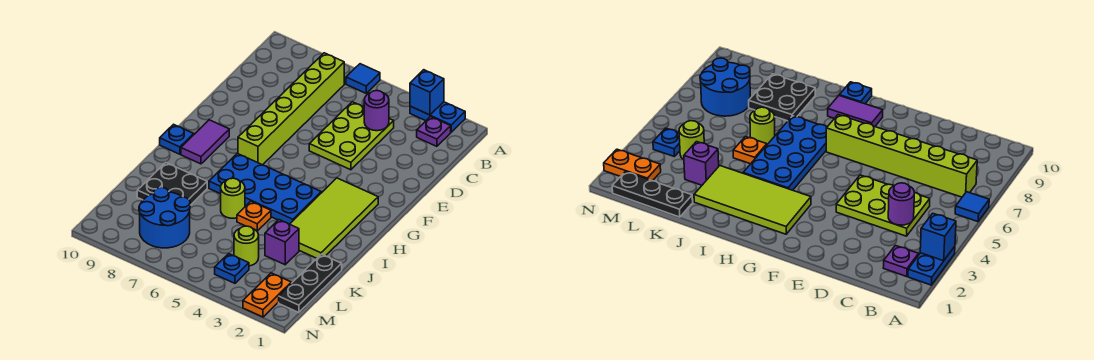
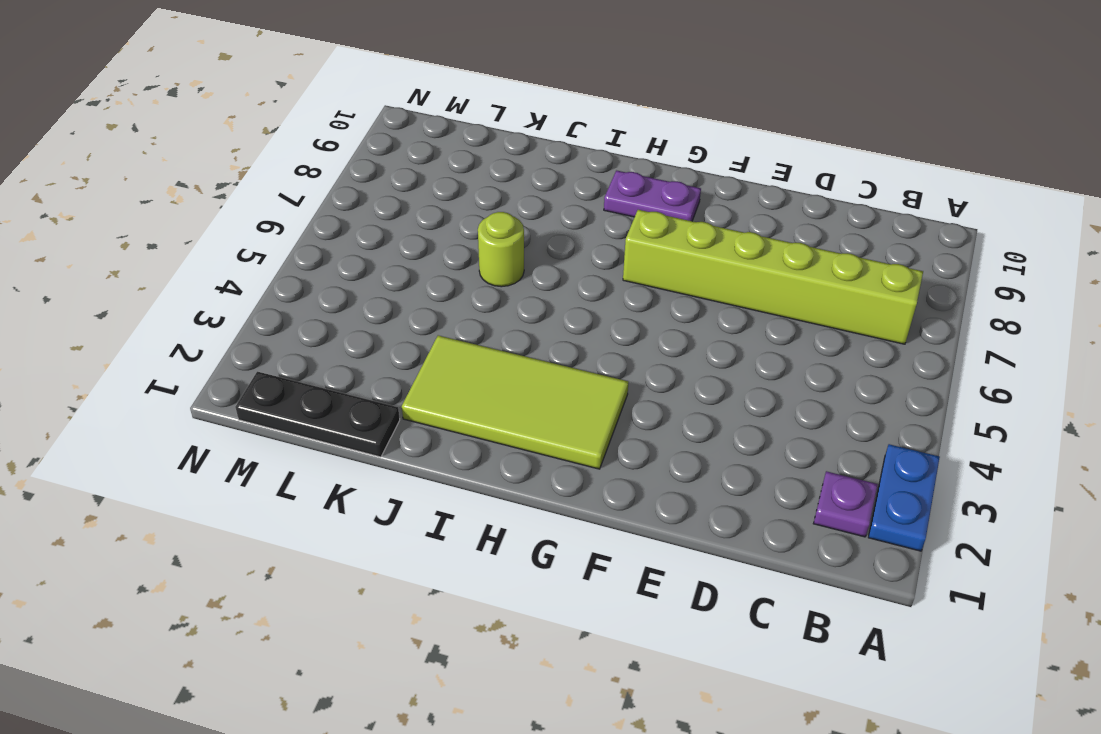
purple plate G9:H9 level 1 -> purple tile G9:H9 level 1
none -> blue tile A6 level 1
none -> lime plate C4:E5 level 1
none -> blue plate H4:I7 level 1

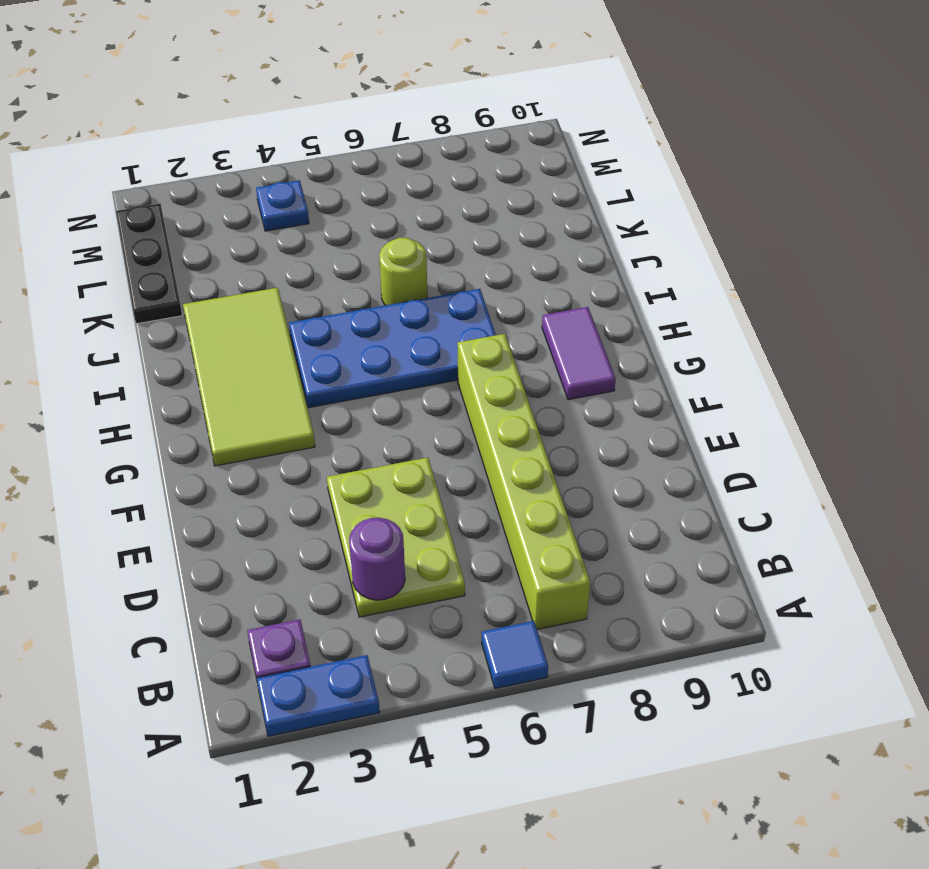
none -> blue plate H10 level 1
none -> orange plate J5 level 1
none -> black plate J8:K9 level 1

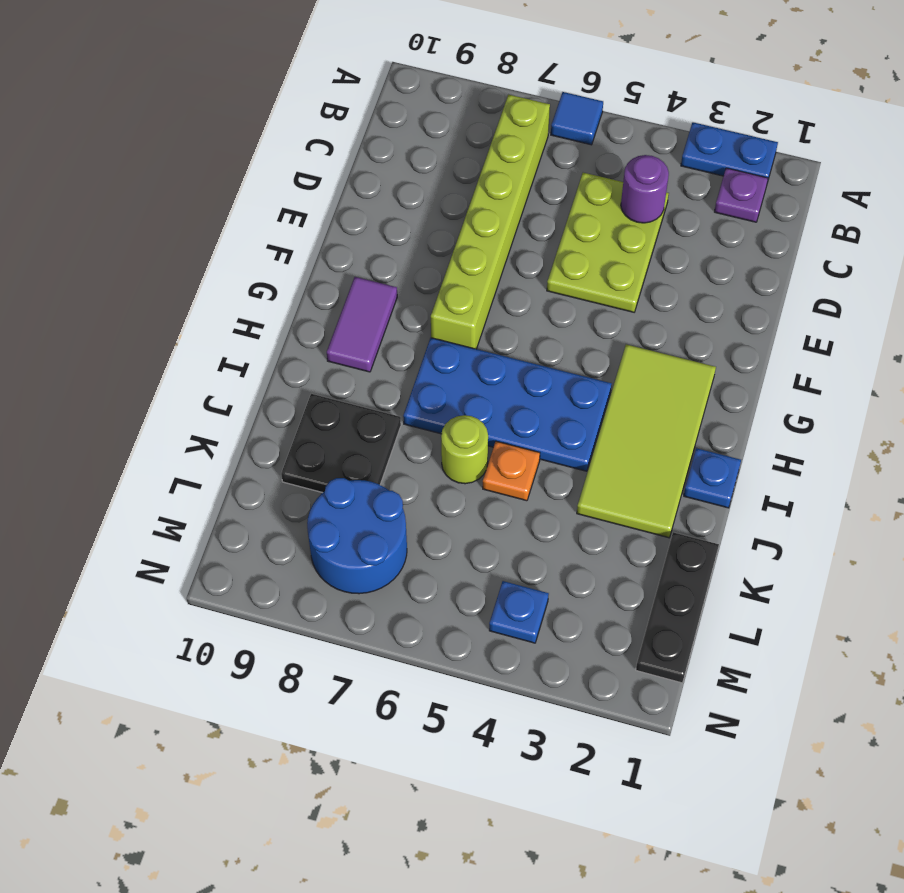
blue plate I1 level 1 -> blue plate H10 level 1
none -> purple brick K3 level 1
none -> lime round brick L4 level 1
none -> orange plate M2:N2 level 1

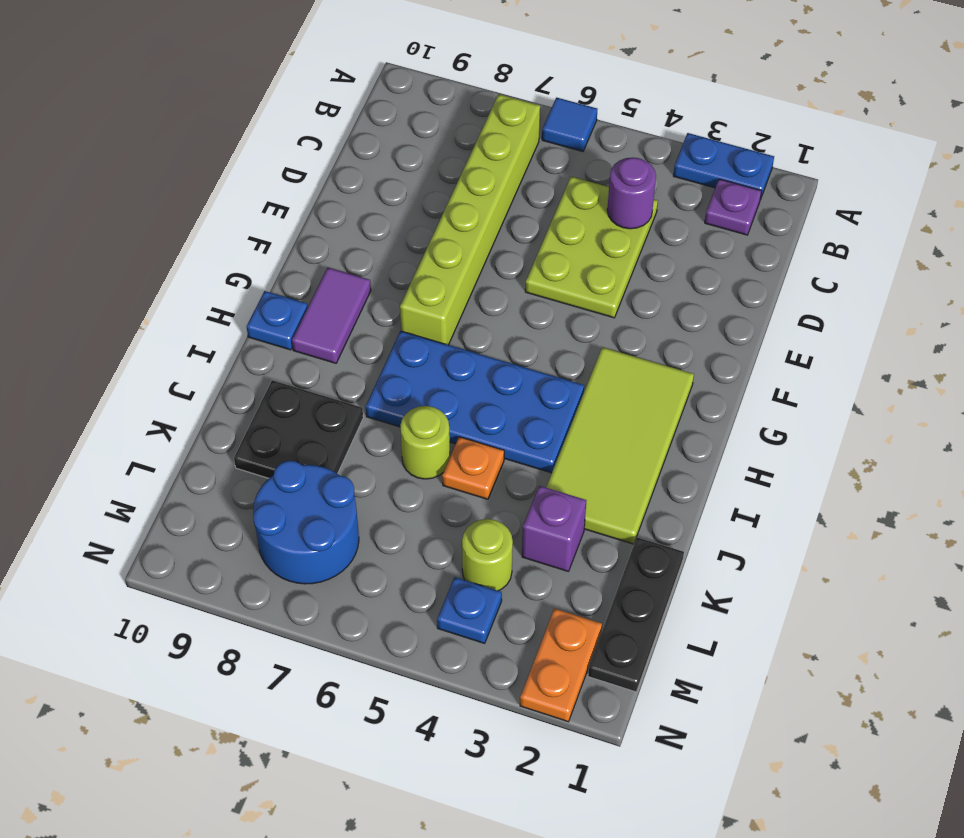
none -> blue brick A3 level 2

